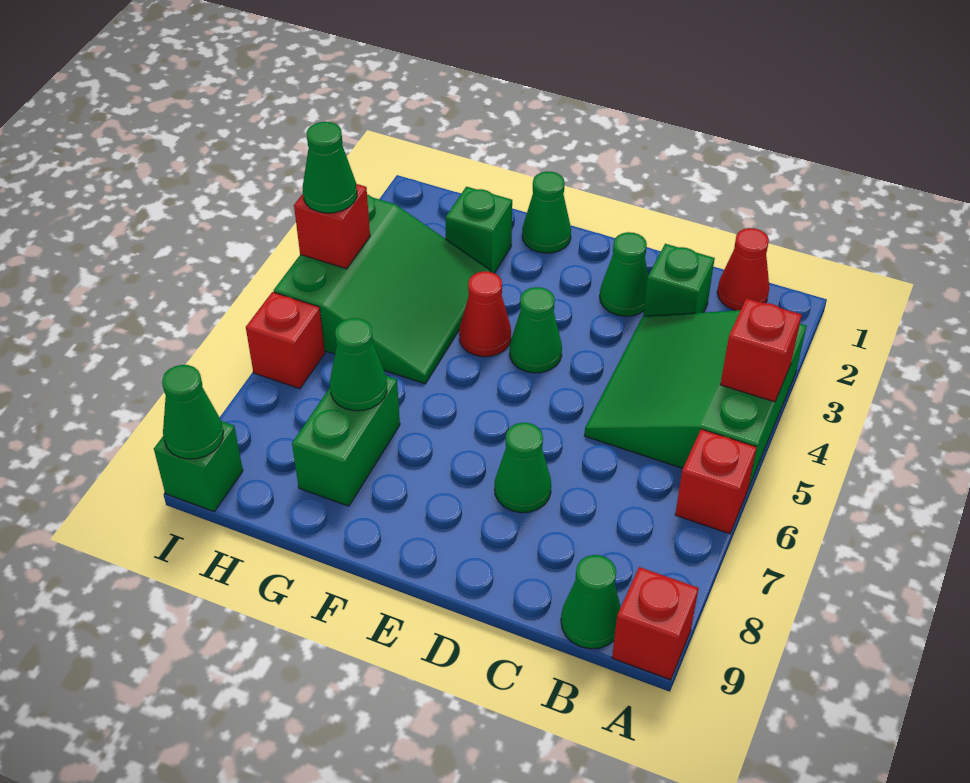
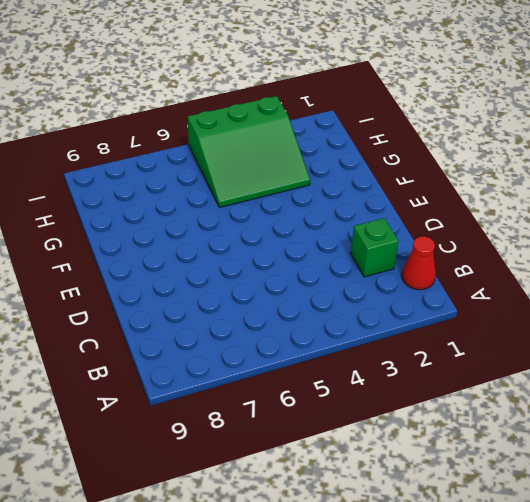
none -> green slope A3:C5 level 1 top A
none -> red brick A6 level 1
none -> red brick A9 level 1

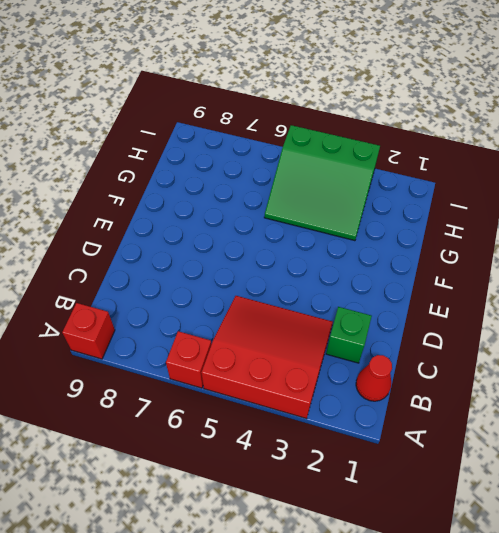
red slope A3:C5 level 1 top A -> green slope A3:C5 level 1 top A
none -> green cone B9 level 1
none -> green cone D2 level 1
none -> green cone D7 level 1

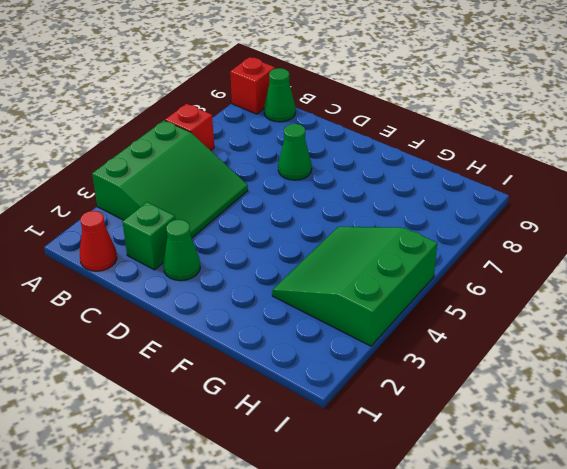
none -> green cone E4 level 1
none -> green cone F1 level 1
none -> red cone F4 level 1

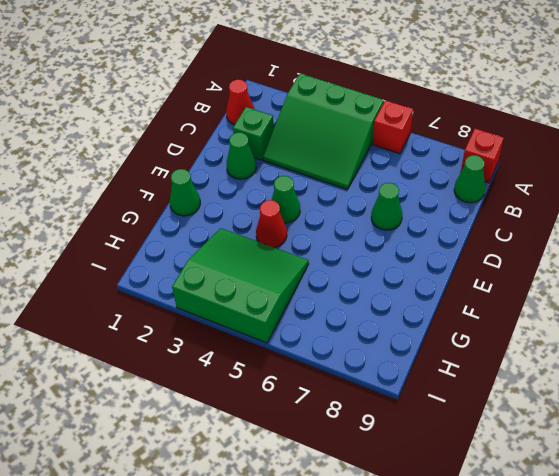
none -> green brick G2 level 1
none -> green brick G7:G8 level 1
none -> red brick I6 level 1

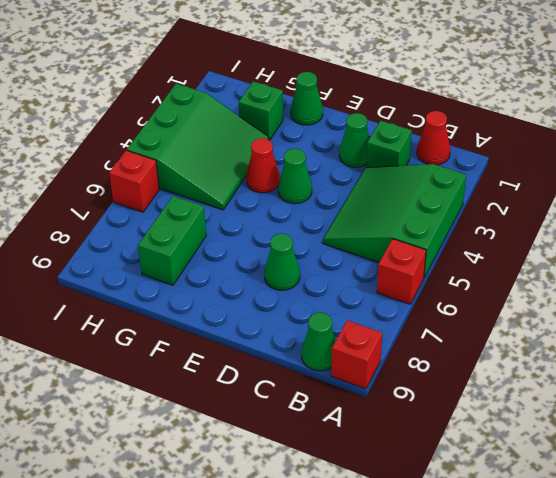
none -> green brick I9 level 1
none -> red brick A4 level 2
none -> green cone G7 level 2

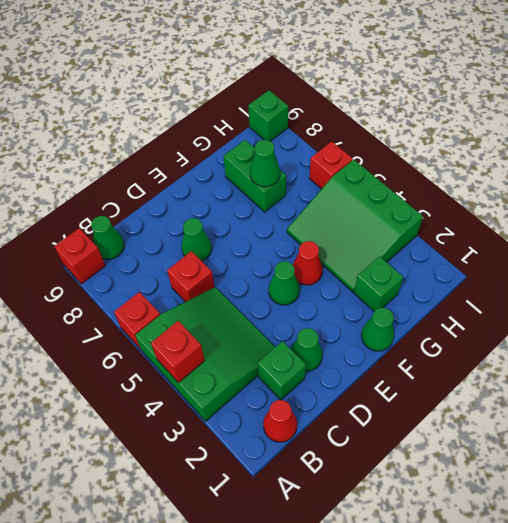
red brick C6 level 1 -> red brick I4 level 2
none -> green cone I9 level 2
none -> green cone I4 level 3

